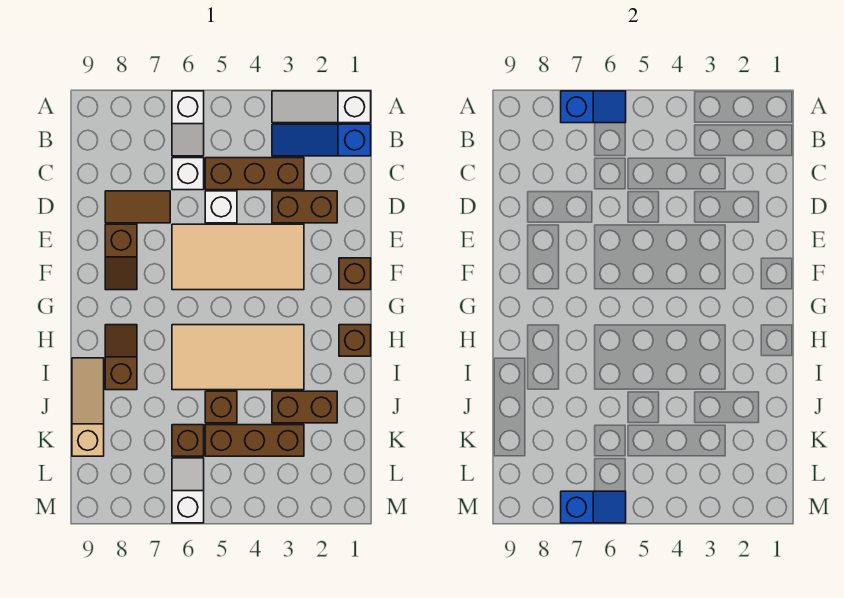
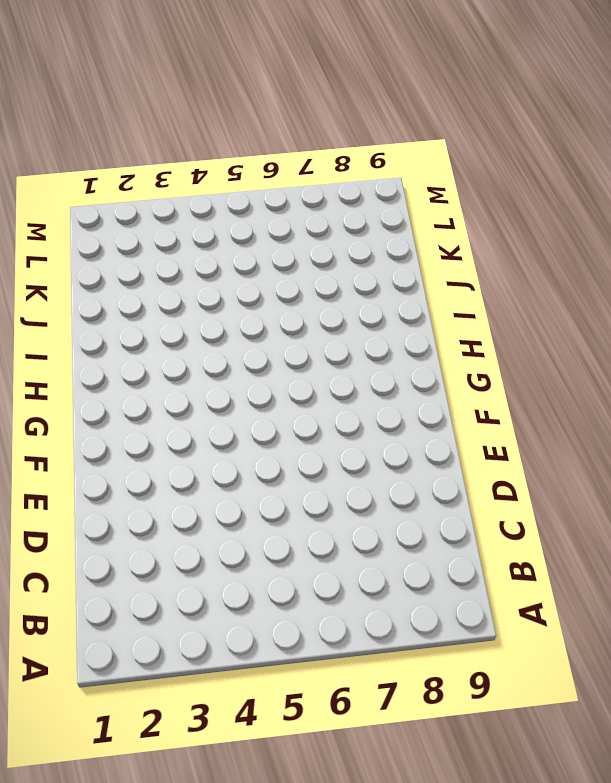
none -> white slope A1:A3 level 1 top 1
none -> white slope A6:B6 level 1 top A
none -> blue slope B1:B3 level 1 top 1

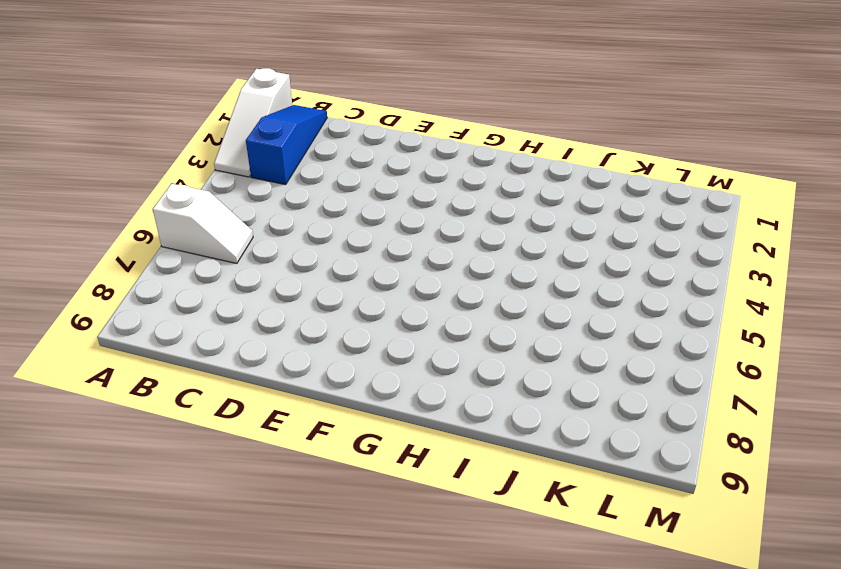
blue slope B1:B3 level 1 top 3 -> blue slope B1:B3 level 1 top 1
none -> brown brick C3:C5 level 1
none -> white brick C6 level 1
none -> brown brick D2:D3 level 1

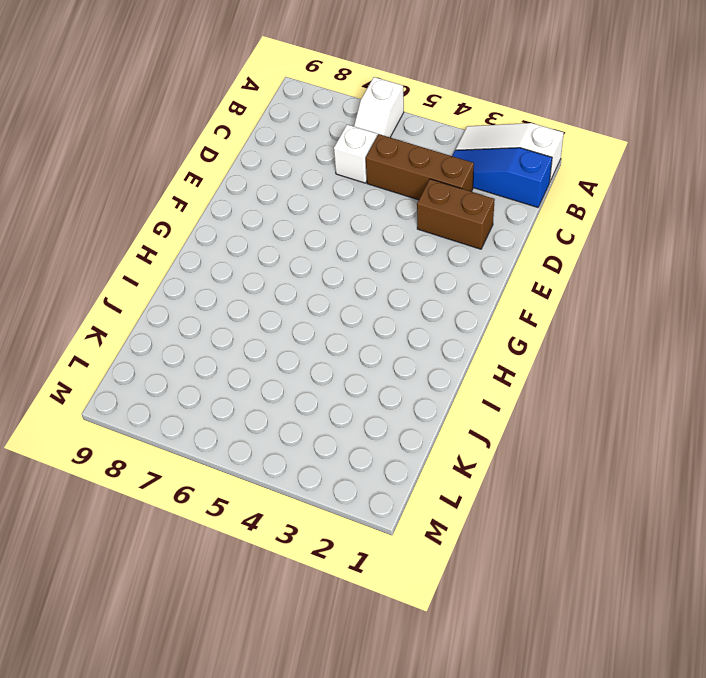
none -> white brick D5 level 1
none -> brown tile D7:D8 level 1
none -> tan tile E3:F6 level 1

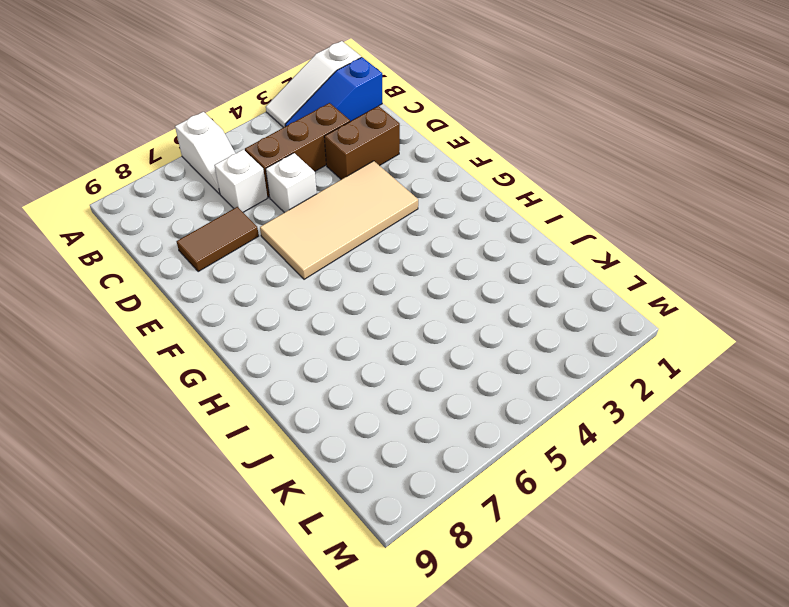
none -> brown slope E8:F8 level 1 top E
none -> brown brick F1 level 1
none -> brown brick H1 level 1

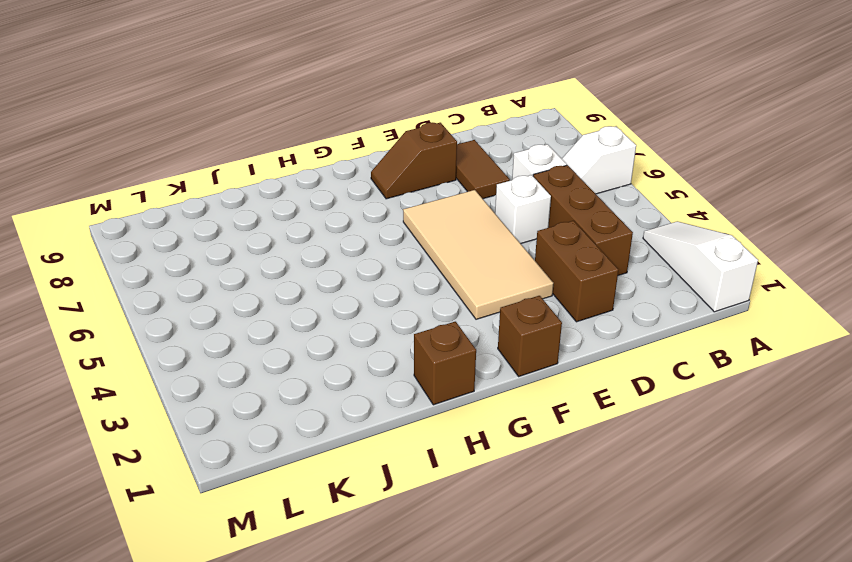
none -> blue slope B1:B3 level 1 top 1
none -> tan tile H3:I6 level 1
none -> brown slope H8:I8 level 1 top I

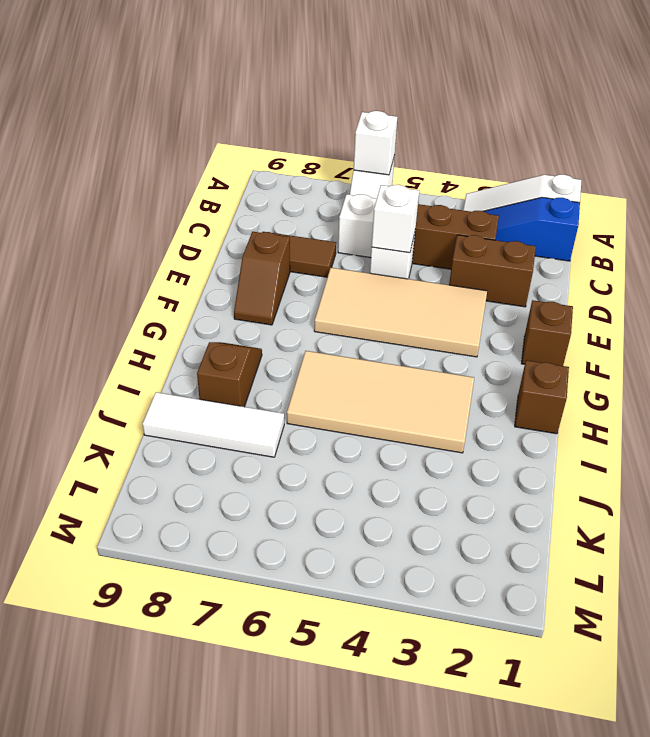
white brick A6 level 2 -> blue slope A6:A7 level 2 top 7
white brick D5 level 2 -> none
white tile J7:J9 level 1 -> tan slope I9:K9 level 1 top K
none -> brown brick J2:J3 level 1
none -> brown brick J5 level 1
none -> brown brick K3:K5 level 1

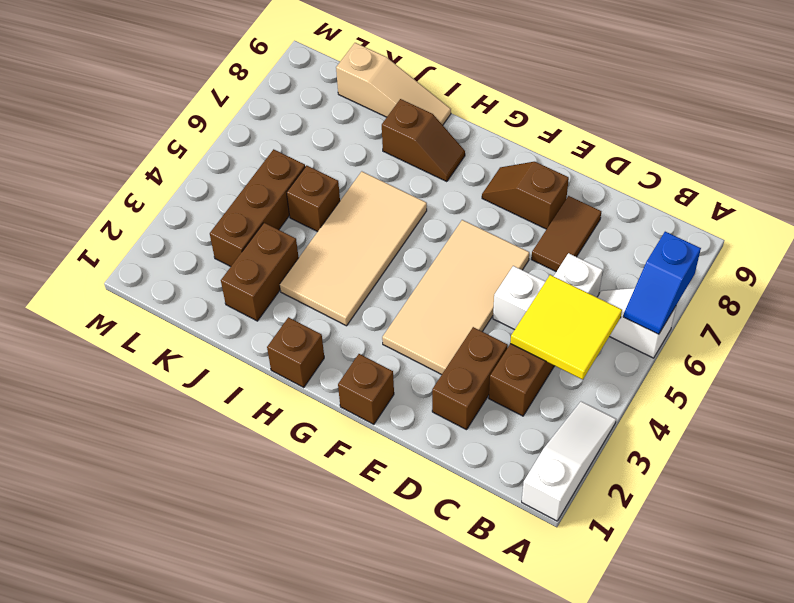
yellow tile B4:C5 level 2 -> none
none -> blue slope B1:B3 level 1 top 1
none -> brown brick K6 level 1
none -> white slope L6:M6 level 1 top M

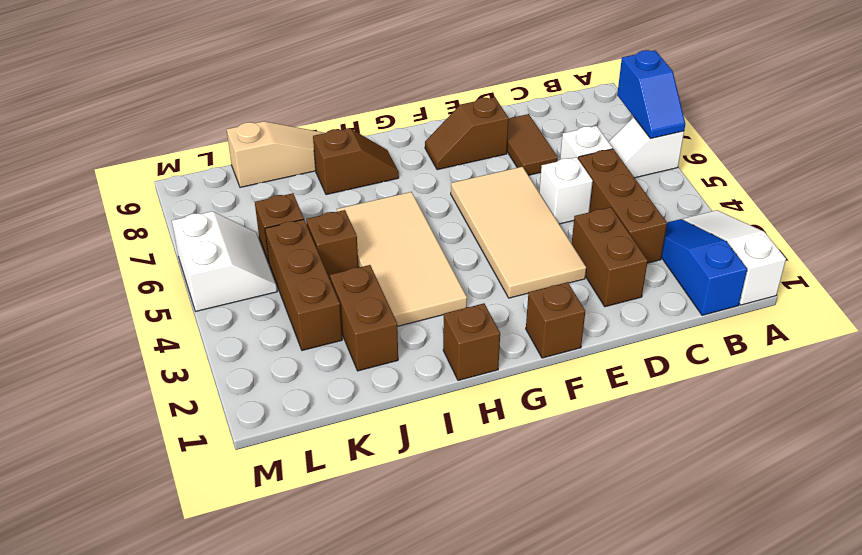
white slope L5:M6 level 1 top M -> white slope L6:M6 level 1 top M
none -> blue slope M6:M7 level 2 top 7

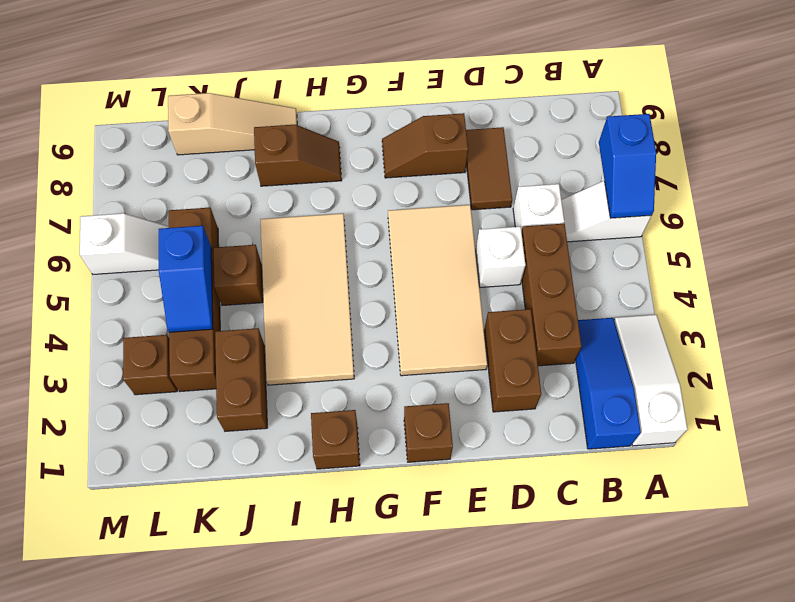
blue slope K4:K5 level 2 top 5 -> blue slope M6:M7 level 2 top 7
brown brick L3 level 1 -> none

